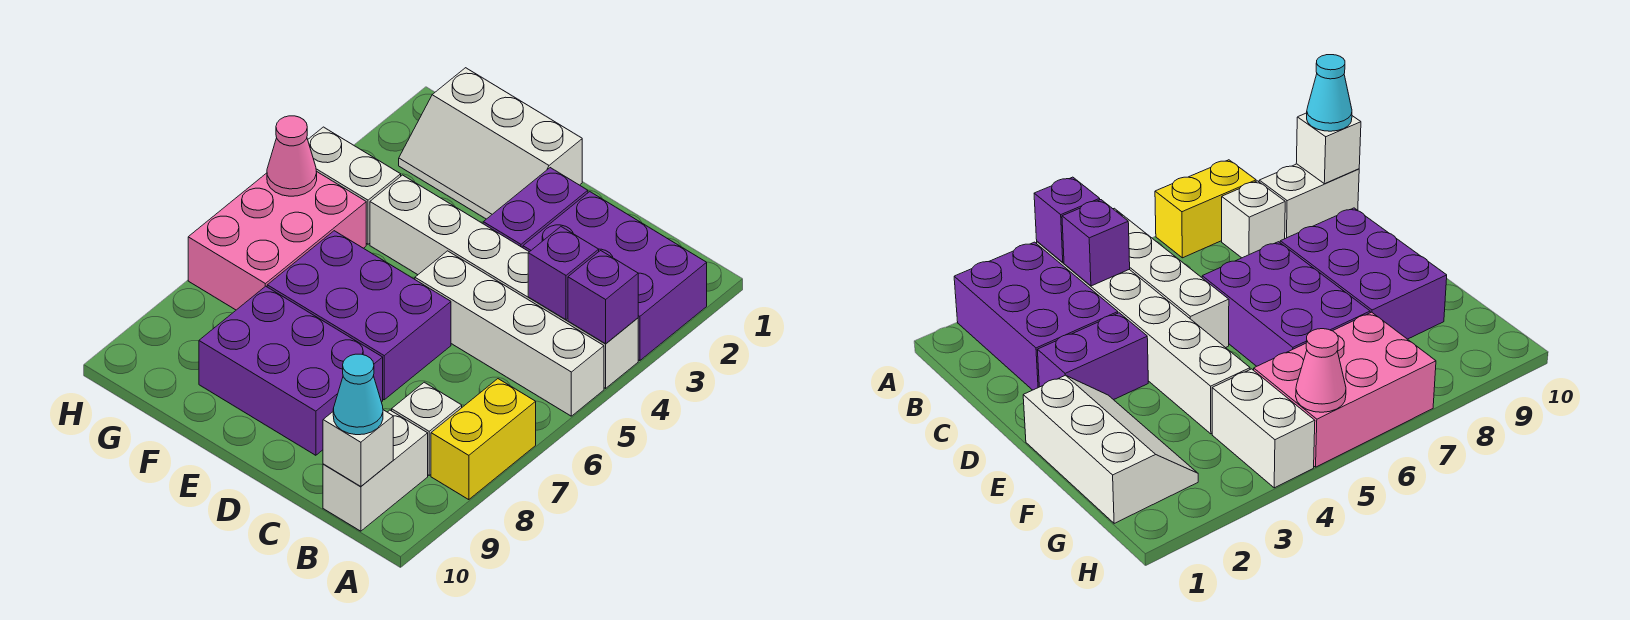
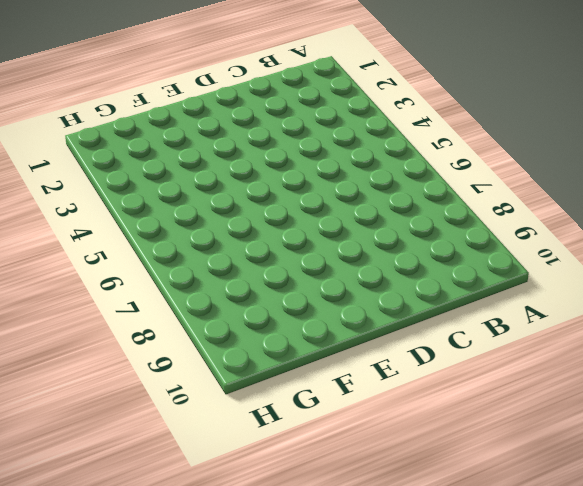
none -> purple brick A2:C3 level 1
none -> white brick A4:F4 level 1
none -> white brick A5:D5 level 1

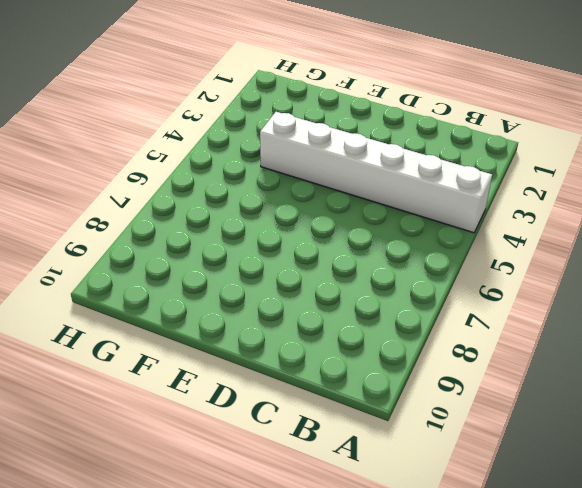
none -> purple brick A2:C3 level 1
none -> white brick A5:D5 level 1
none -> yellow brick A7:A8 level 1

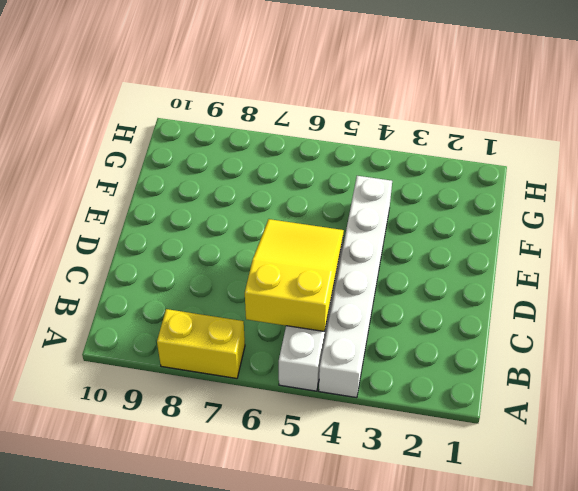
yellow slope B5:D6 level 2 top B -> none
none -> purple brick A2:C3 level 1
none -> white brick B8 level 1
none -> white brick B9:B10 level 1

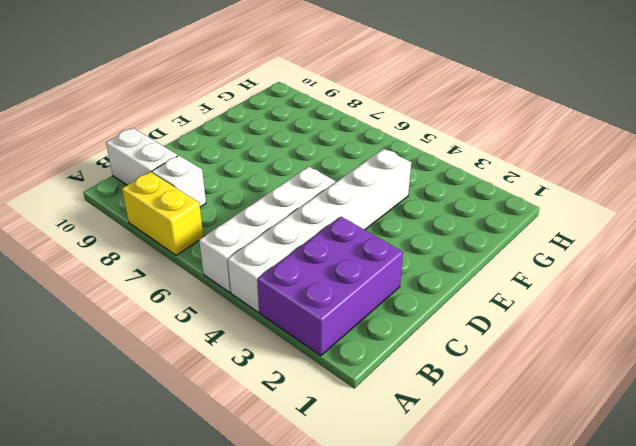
none -> purple brick D2:D3 level 1
none -> purple brick D6:F7 level 1
none -> purple brick D8:F9 level 1

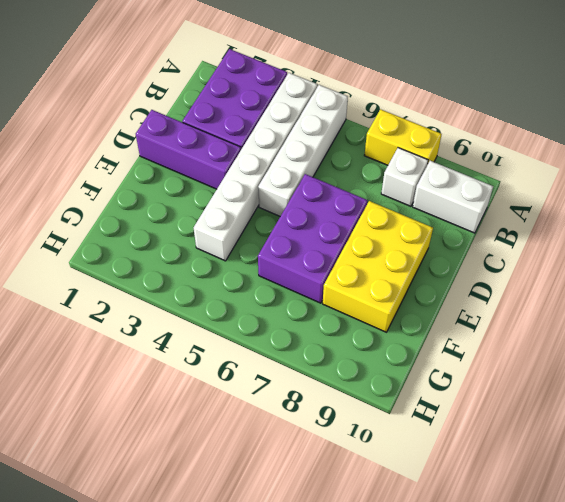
purple brick D1:D3 level 1 -> purple brick D2:D3 level 1
yellow brick D8:F9 level 1 -> purple brick D8:F9 level 1
none -> white slope E1:G2 level 1 top 1
none -> white brick G4:H4 level 1
none -> pink brick G5:H7 level 1

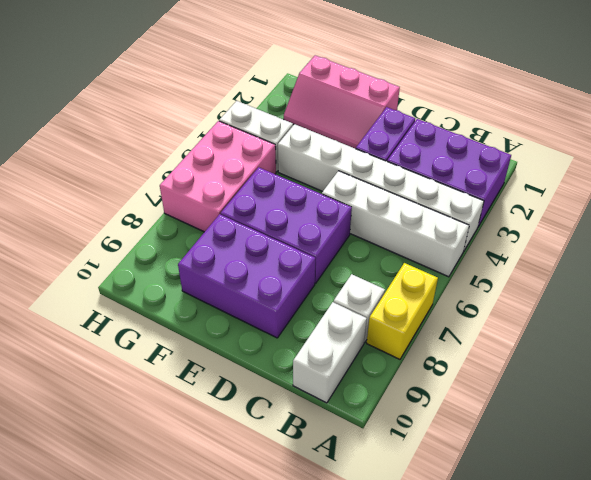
pink slope E1:G2 level 1 top 1 -> white slope E1:G2 level 1 top 1
none -> purple brick A4 level 2
none -> purple brick B4 level 2
none -> white brick B10 level 2

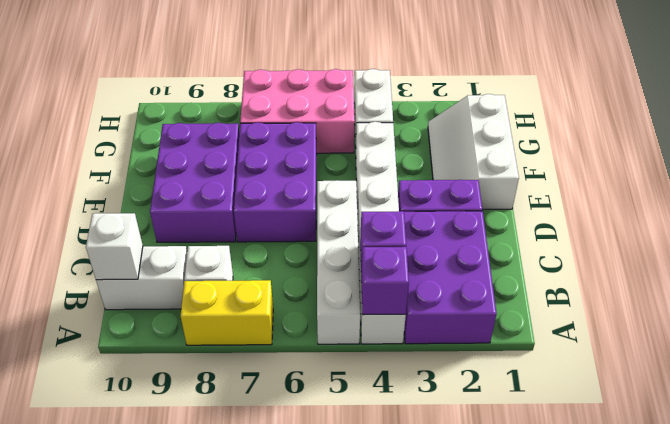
none -> pink cone H5 level 2
none -> cyan cone B10 level 3

